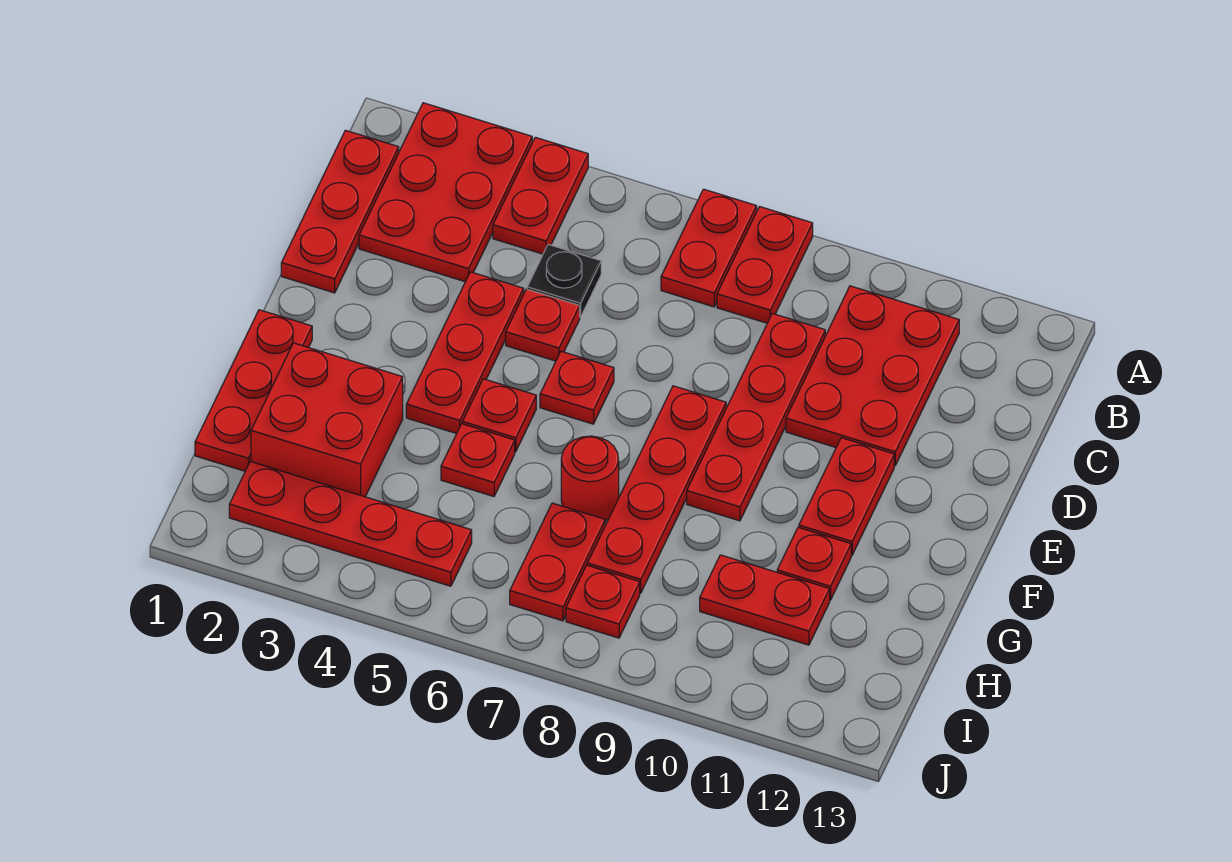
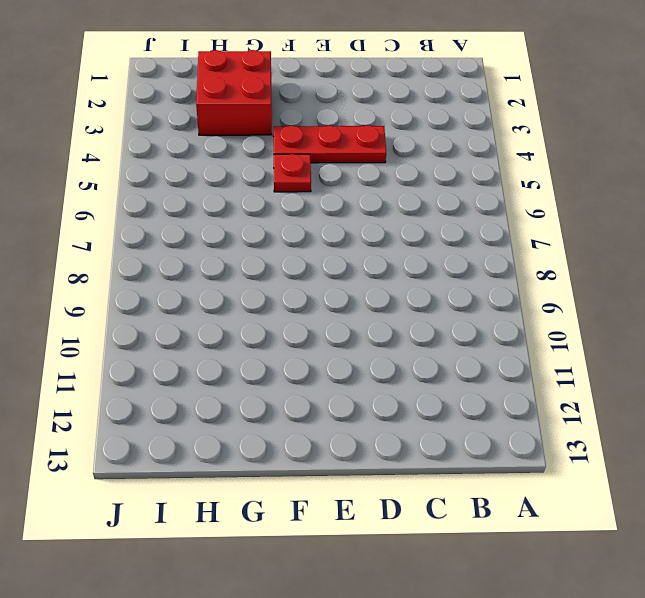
none -> red plate A2:C3 level 1
none -> red plate A4:B4 level 1
none -> red plate A7:B7 level 1

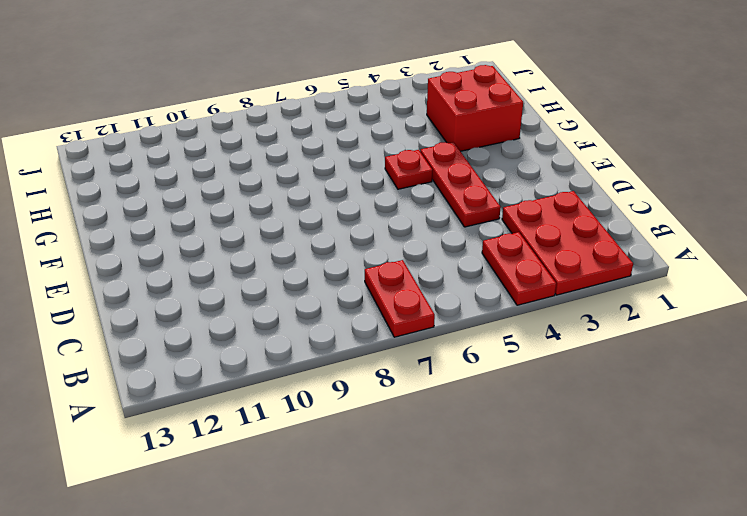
none -> red plate A8:B8 level 1
none -> red plate B1:D1 level 1
none -> red plate B10:D11 level 1

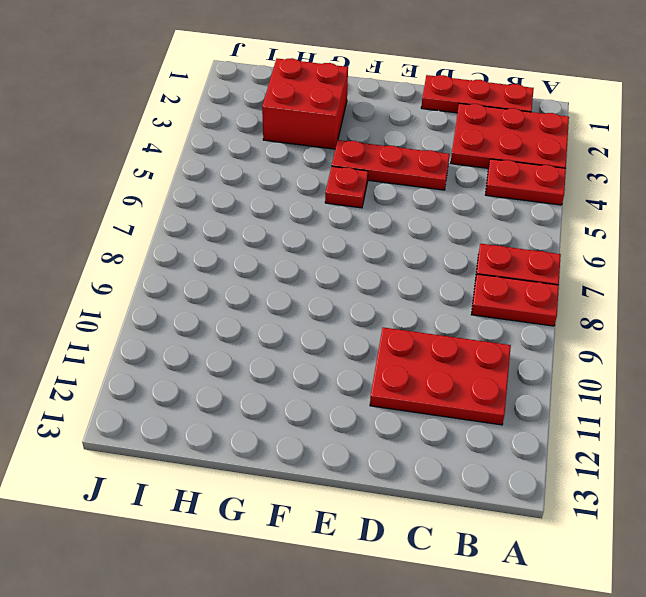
none -> black plate C5 level 1
none -> red plate C9:F9 level 1
none -> red plate D5 level 1

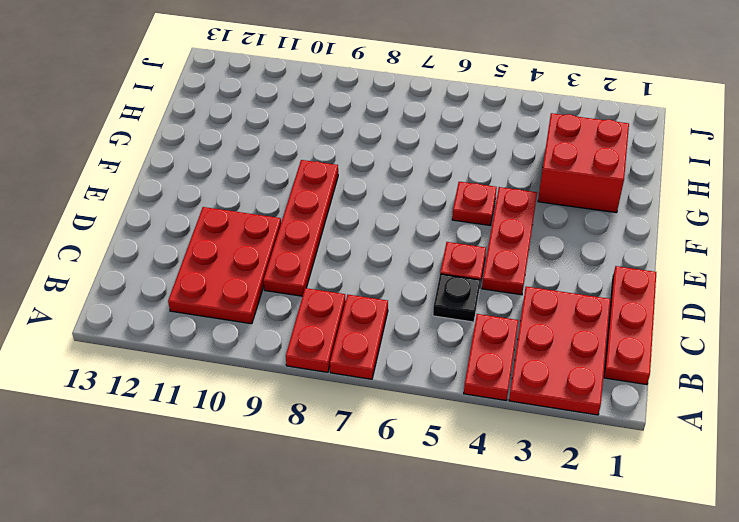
none -> red plate E6 level 1
none -> red plate E8:H8 level 1
none -> red plate E11:F11 level 1

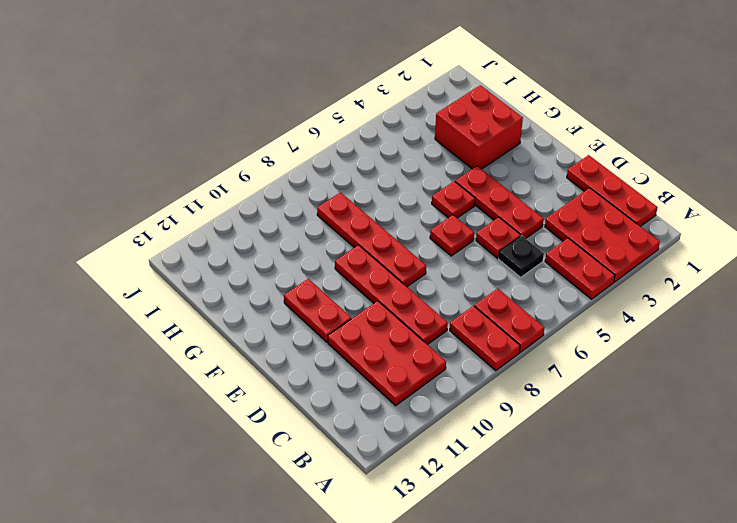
none -> red plate F1:H1 level 1
none -> red plate G5 level 1
none -> red round brick G7 level 1

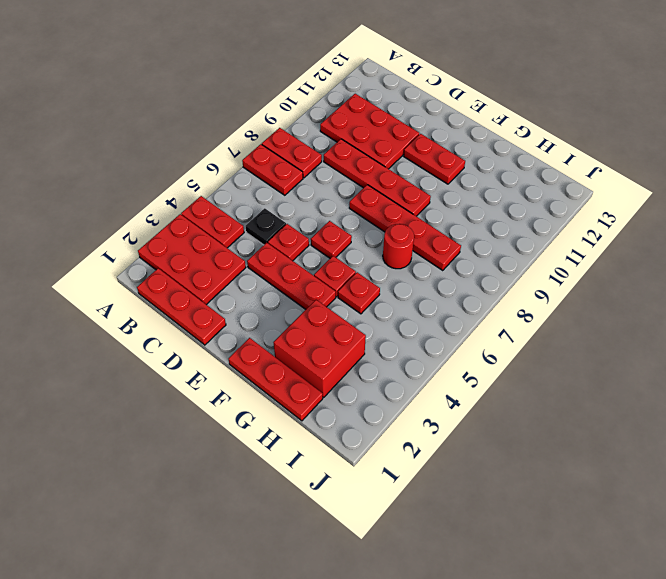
none -> red plate G11 level 1
none -> red plate H7:I7 level 1
none -> red plate H10:H11 level 1

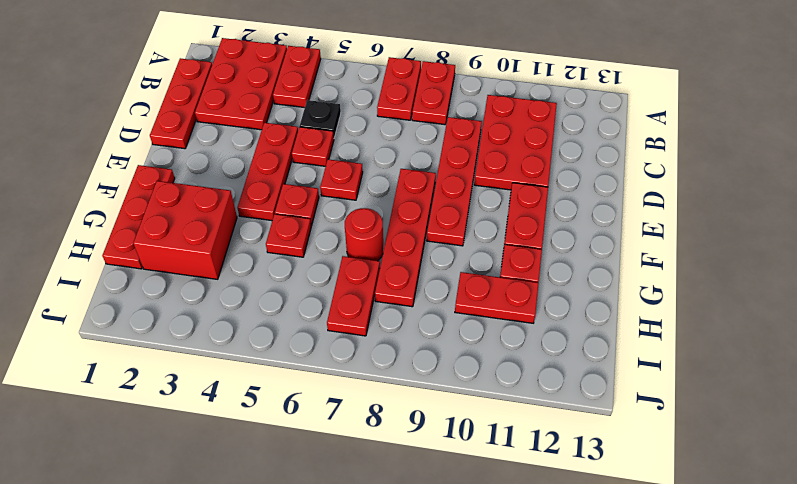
none -> red plate I2:I5 level 1
none -> red plate I8 level 1

